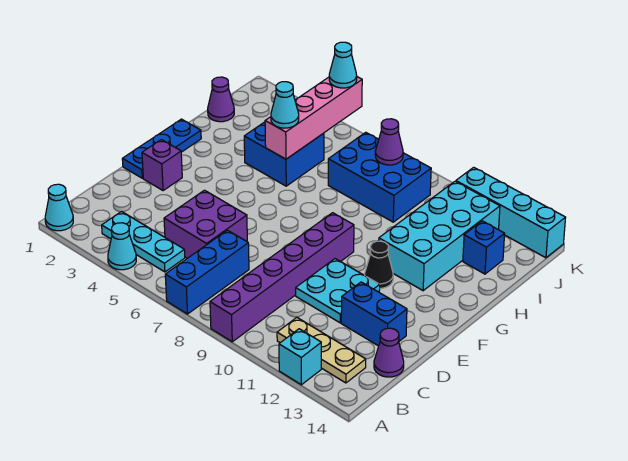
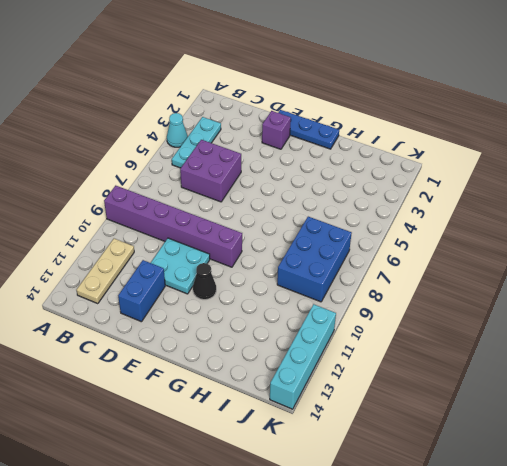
none -> cyan cone A1 level 1
none -> blue brick A7:C7 level 1
none -> cyan brick A12 level 1

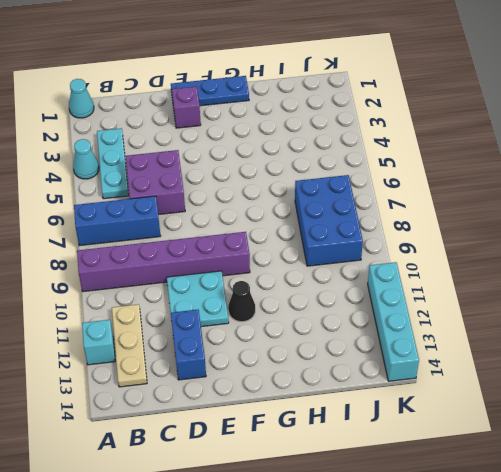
none -> purple cone C14 level 1
none -> cyan brick G11:J12 level 1
none -> blue brick H4:I5 level 1

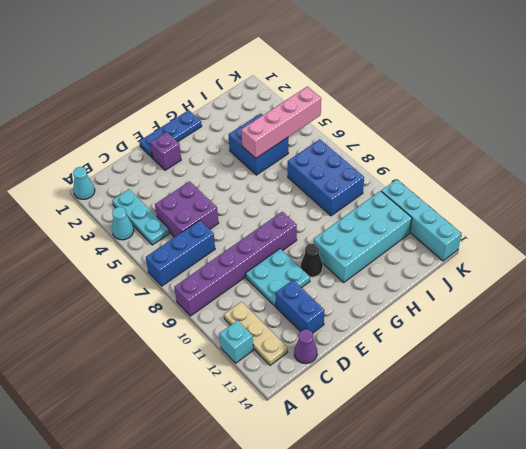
none -> purple cone I1 level 1
none -> blue brick I13 level 1
none -> purple cone J8 level 2

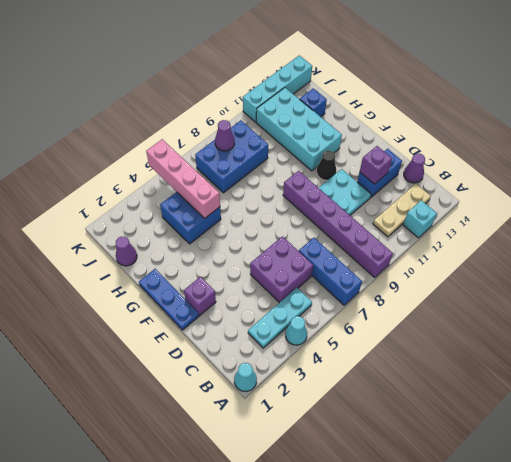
purple brick D12 level 2 -> none
none -> cyan cone H5 level 3
none -> cyan cone K5 level 3

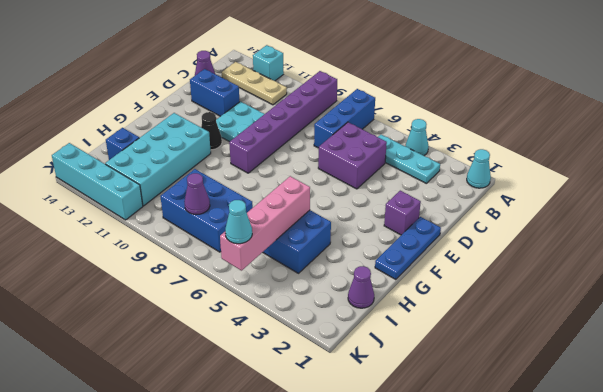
none -> cyan cone H5 level 3

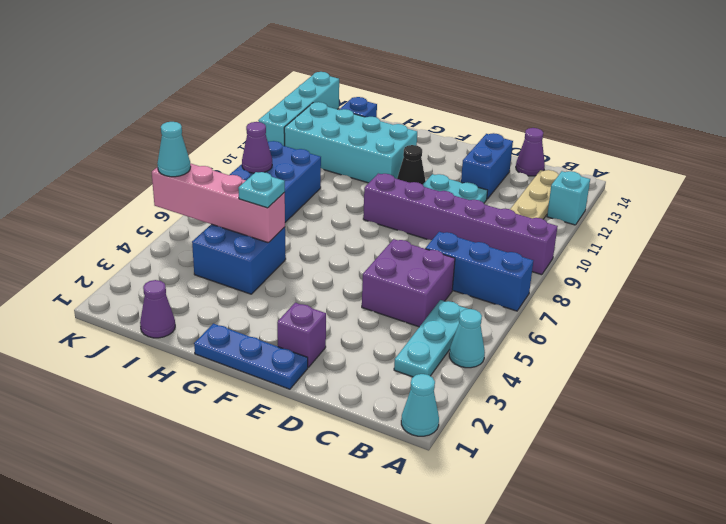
cyan plate H5 level 3 -> cyan cone H5 level 3

